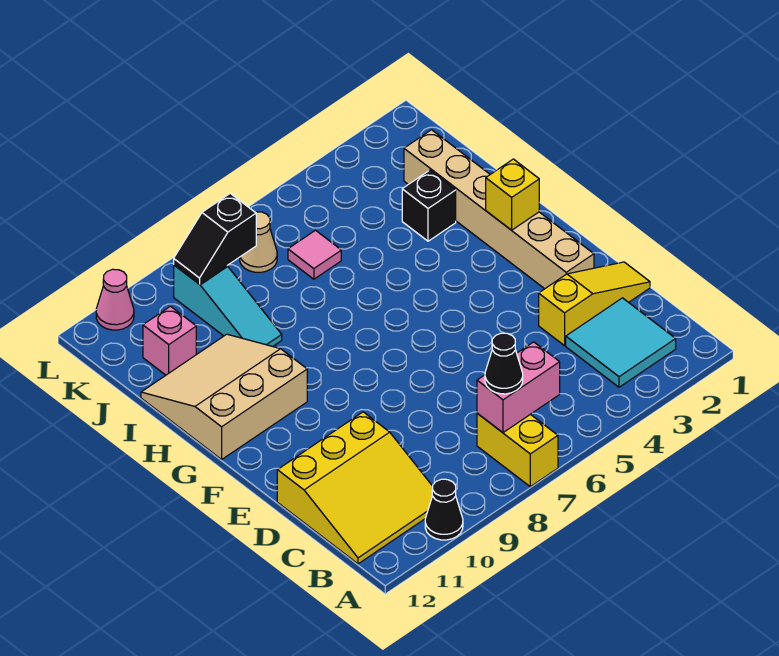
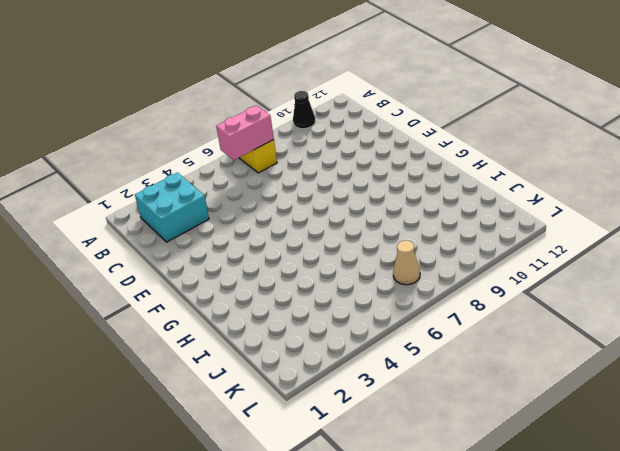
cyan brick B2:C3 level 1 -> cyan tile B2:C3 level 1
none -> yellow slope B10:D12 level 1 top D
none -> yellow slope D1:D3 level 1 top 3
none -> tan brick E2:J2 level 1

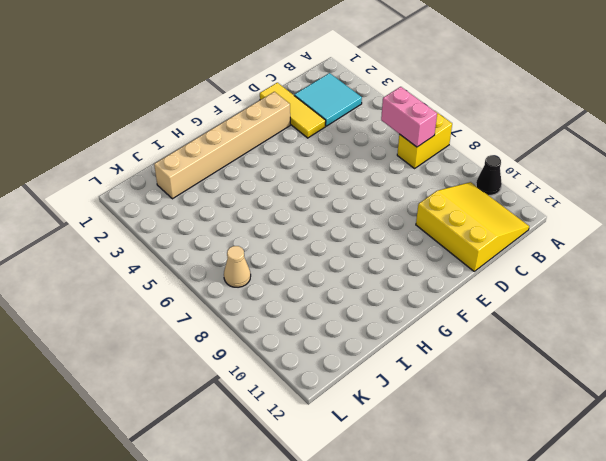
yellow tile D1:D3 level 1 -> yellow slope D1:D3 level 1 top 3
none -> tan slope G10:I12 level 1 top G
none -> black brick I3 level 1
none -> cyan slope I9:K9 level 1 top K

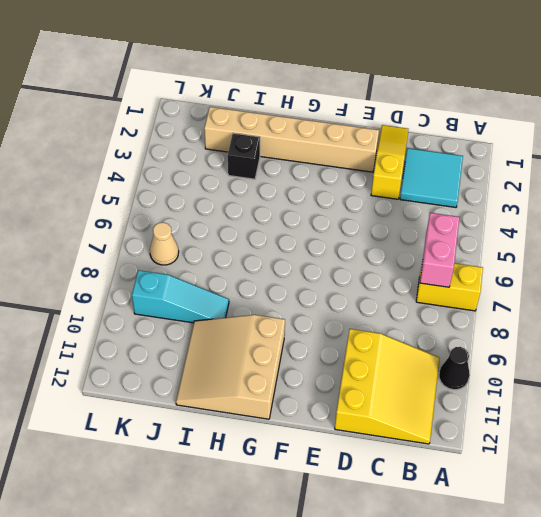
none -> pink tile J6 level 1
none -> pink brick J11 level 1
none -> pink cone L11 level 1

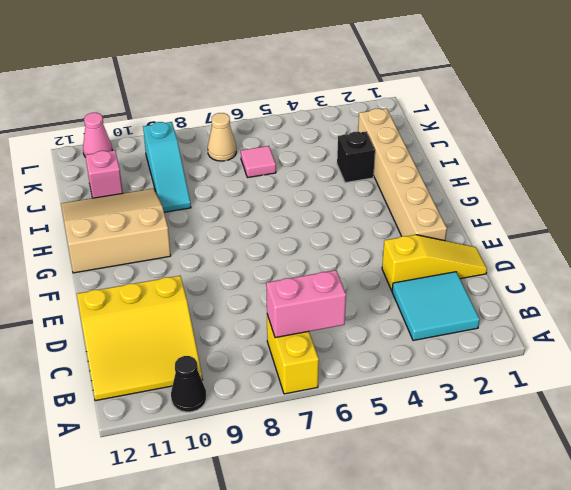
none -> yellow brick G2 level 2
none -> black slope K8:K9 level 2 top 8
none -> black cone B7 level 3

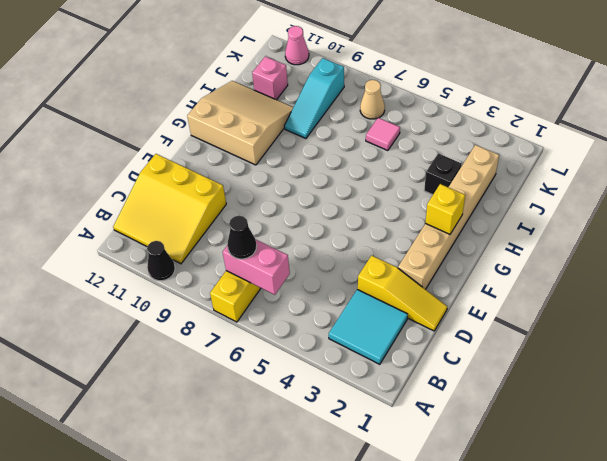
none -> black slope K8:K9 level 2 top 8

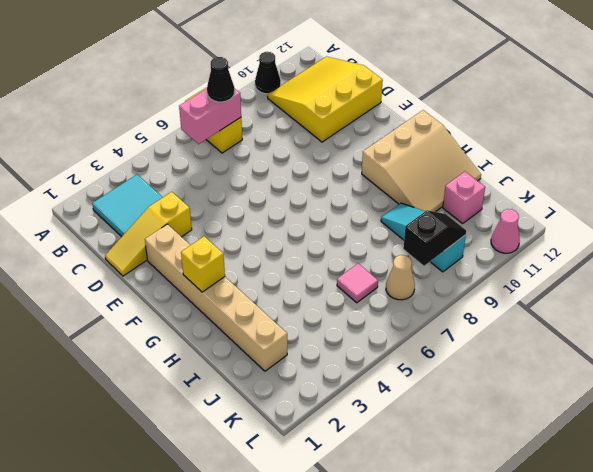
none -> black brick I3 level 1

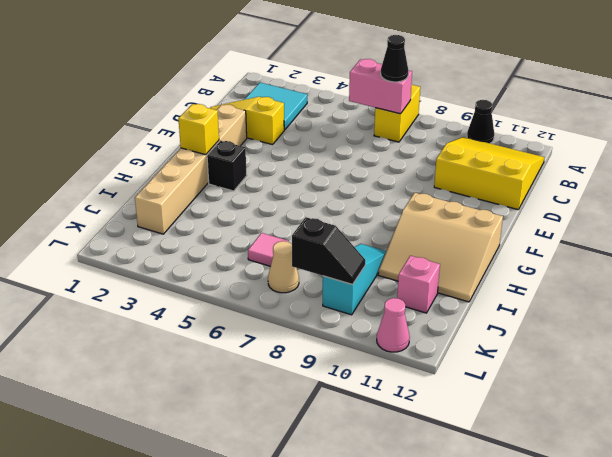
black brick G3 level 1 -> black brick I3 level 1

